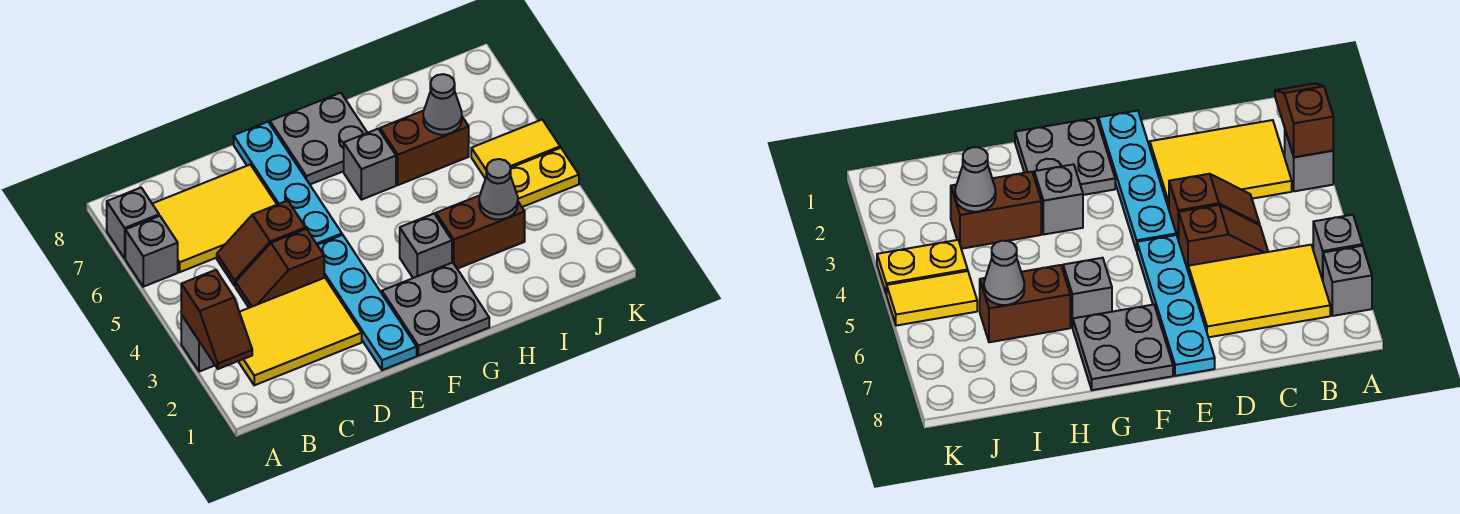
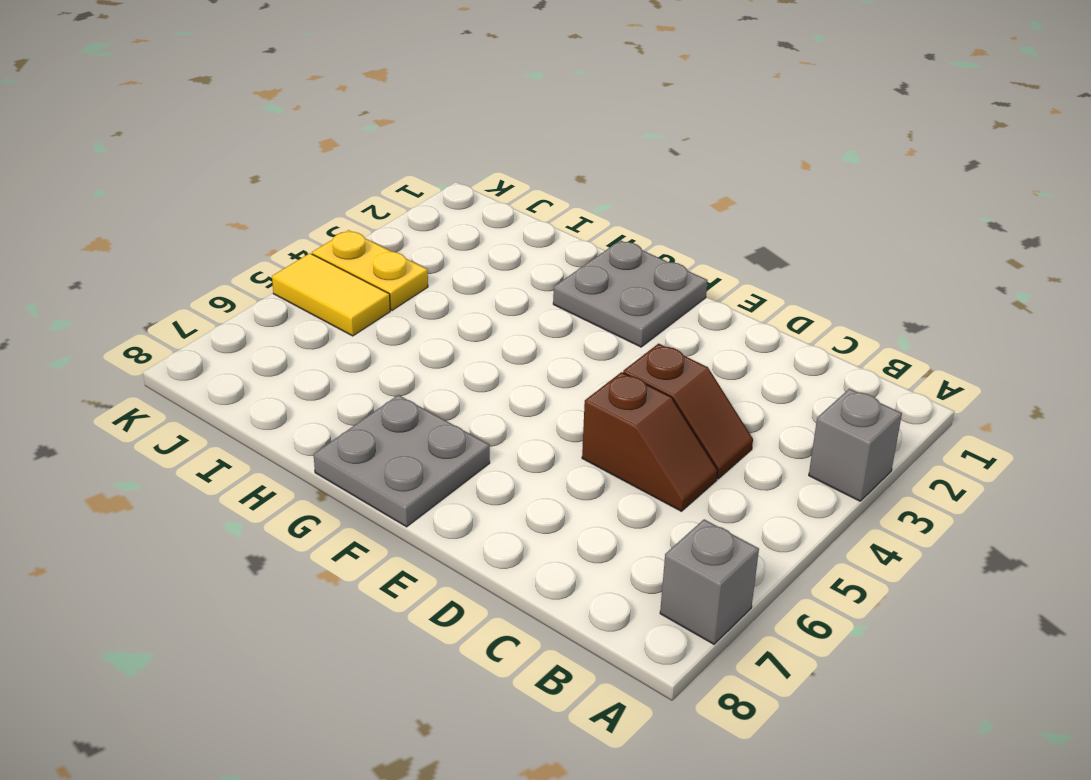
none -> grey brick A6 level 1
none -> yellow tile B2:D3 level 1
none -> yellow tile B6:D7 level 1

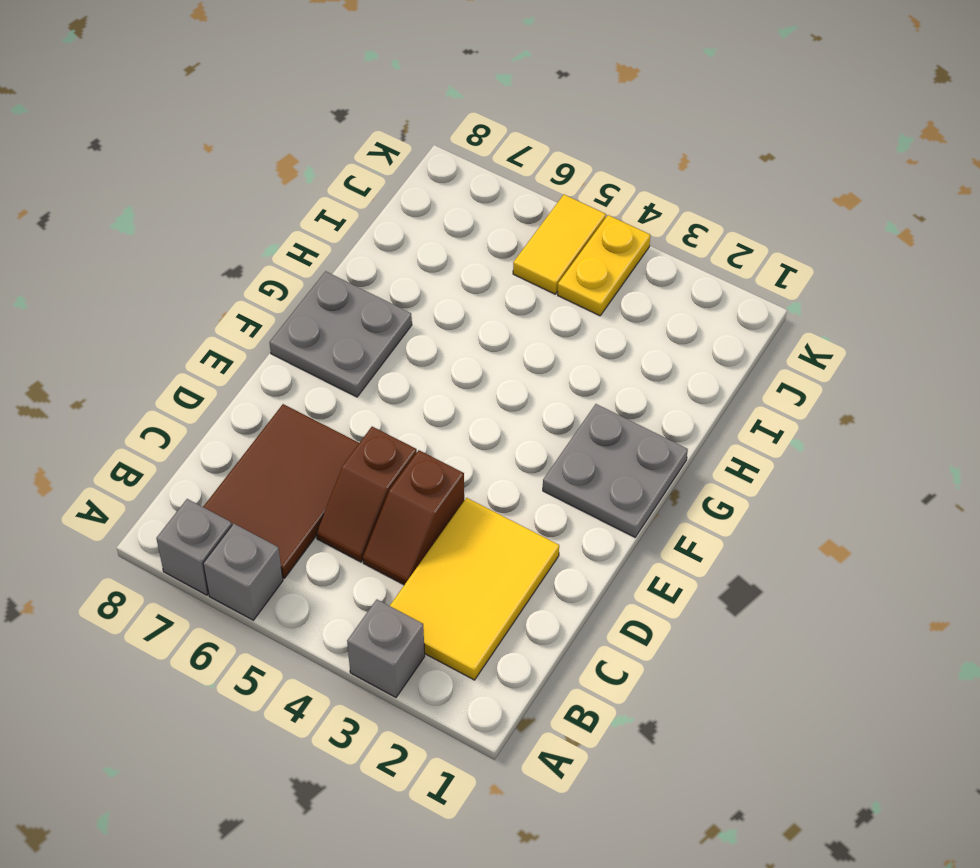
brown tile B6:D7 level 1 -> yellow tile B6:D7 level 1
none -> cyan plate E1:E4 level 1
none -> cyan plate E5:E8 level 1
none -> grey brick G3 level 1

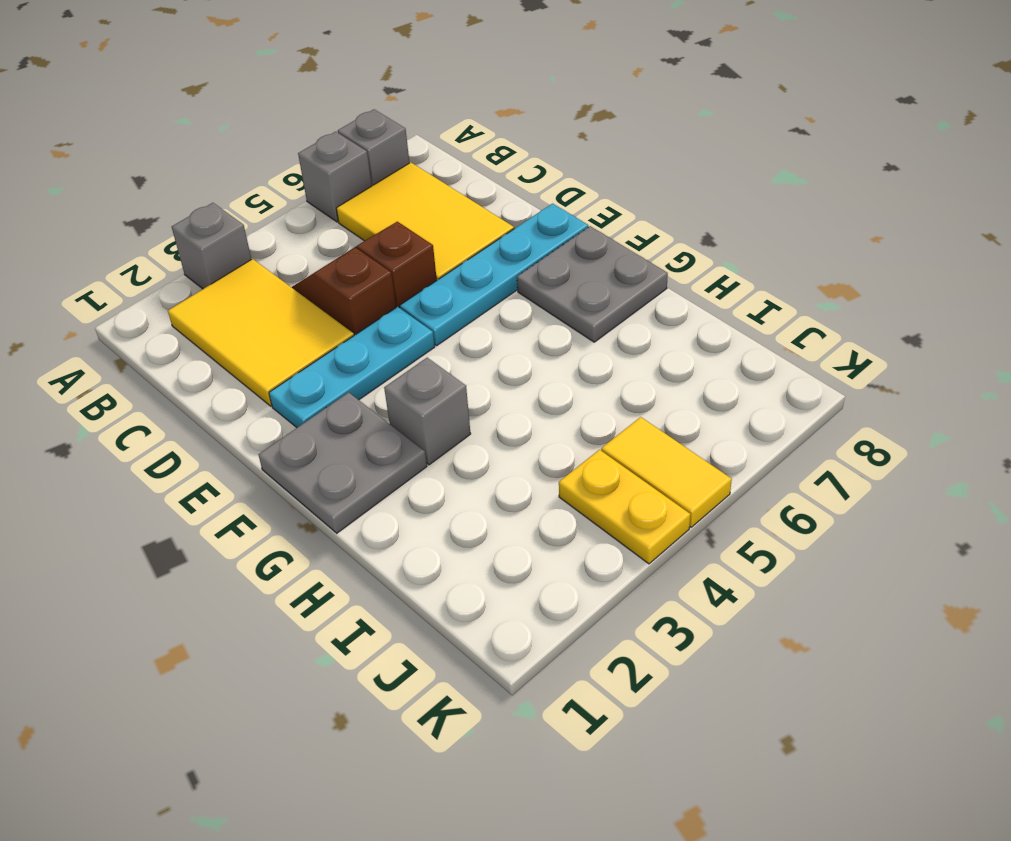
cyan plate E2:E4 level 1 -> cyan plate E1:E4 level 1
none -> grey brick G6 level 1
none -> brown brick H3:I3 level 1
none -> brown brick H6:I6 level 1

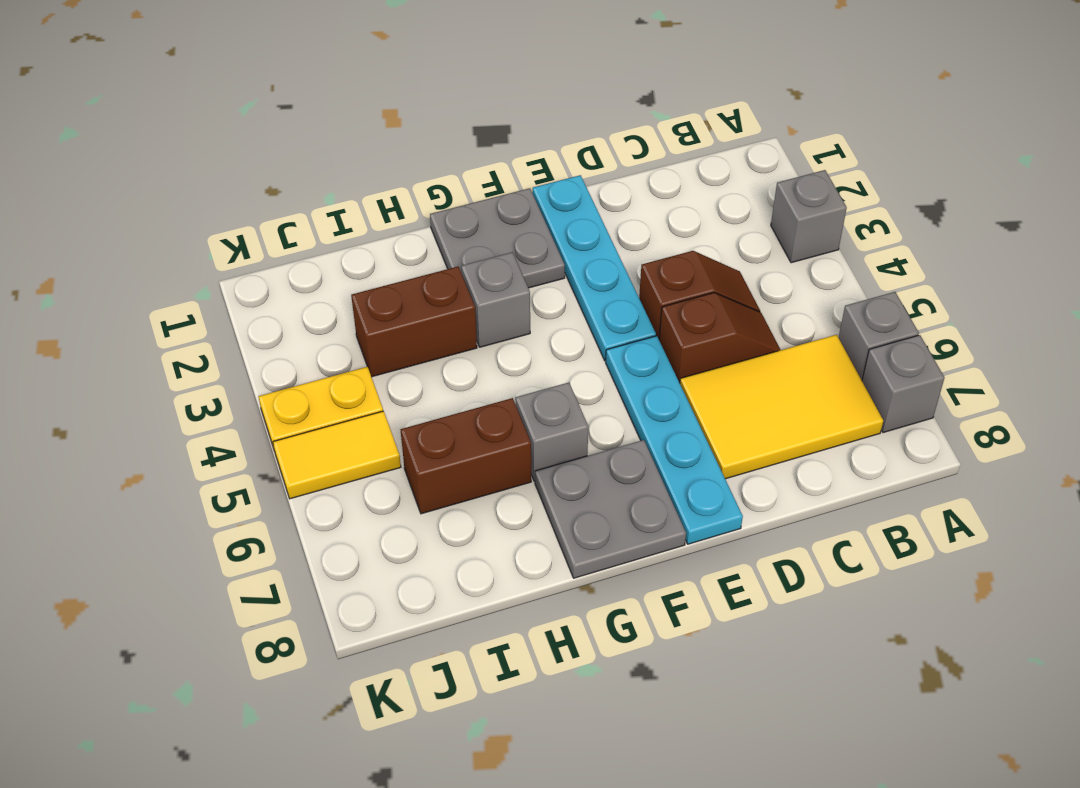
none -> yellow tile B2:D3 level 1
none -> brown slope A2:A3 level 2 top 3
none -> grey cone I3 level 2

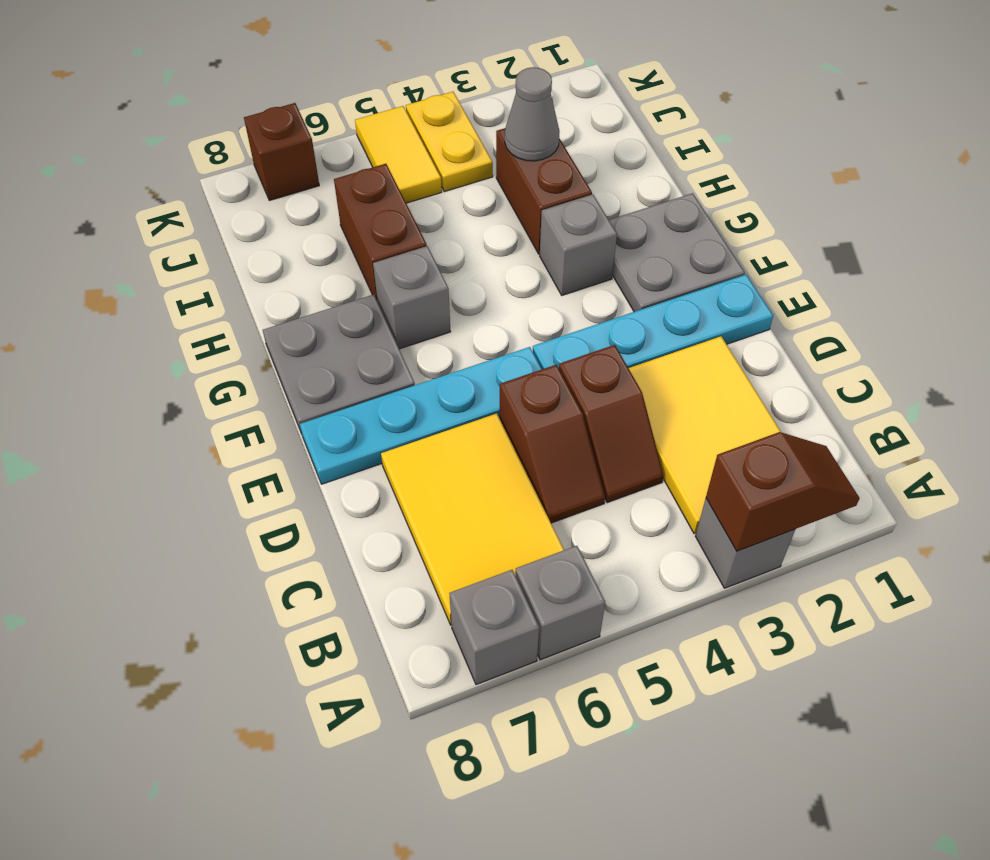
brown brick K7 level 1 -> none
none -> grey cone I6 level 2

